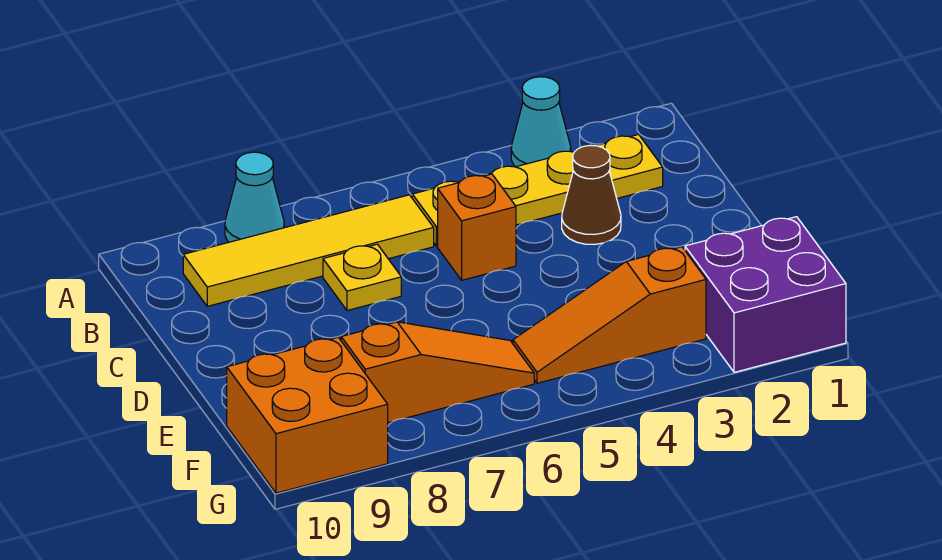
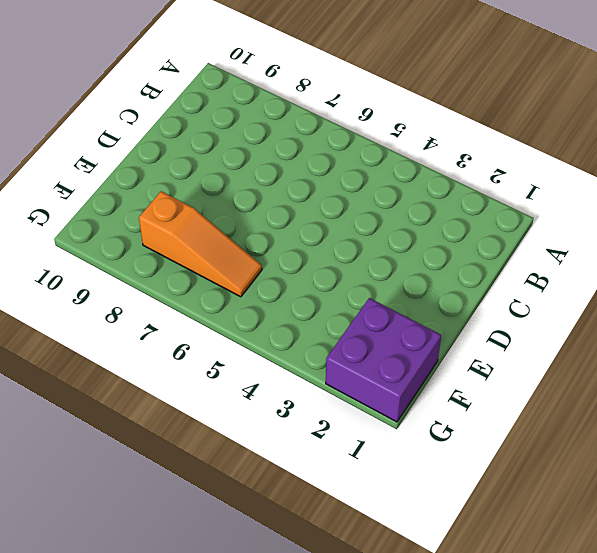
none -> cyan cone A3 level 1
none -> cyan cone A8 level 1

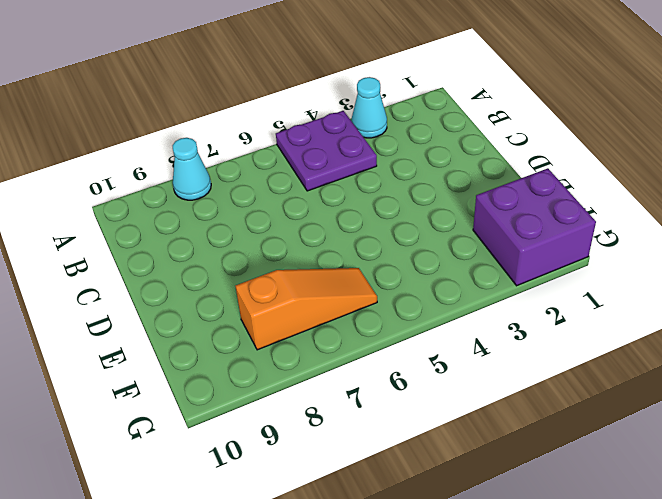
purple plate A4:B5 level 1 -> yellow plate B2:B5 level 1
none -> yellow tile B6:B9 level 1
none -> brown cone C3 level 1

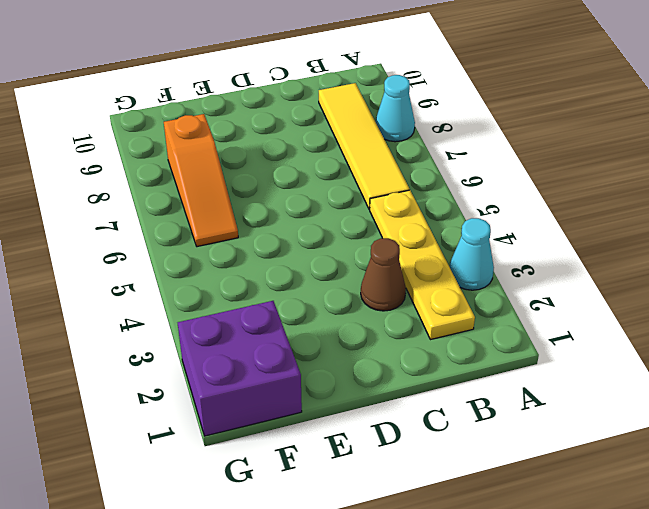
none -> orange brick C5 level 1
none -> yellow plate C7 level 1

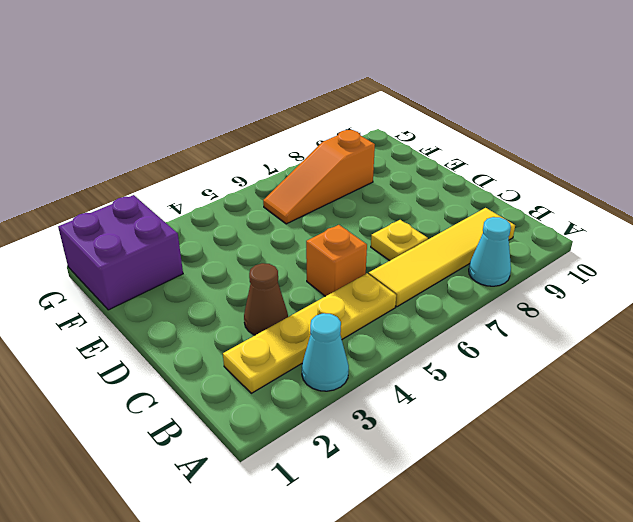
none -> orange slope F3:F5 level 1 top 3
none -> orange brick F9:G10 level 1

